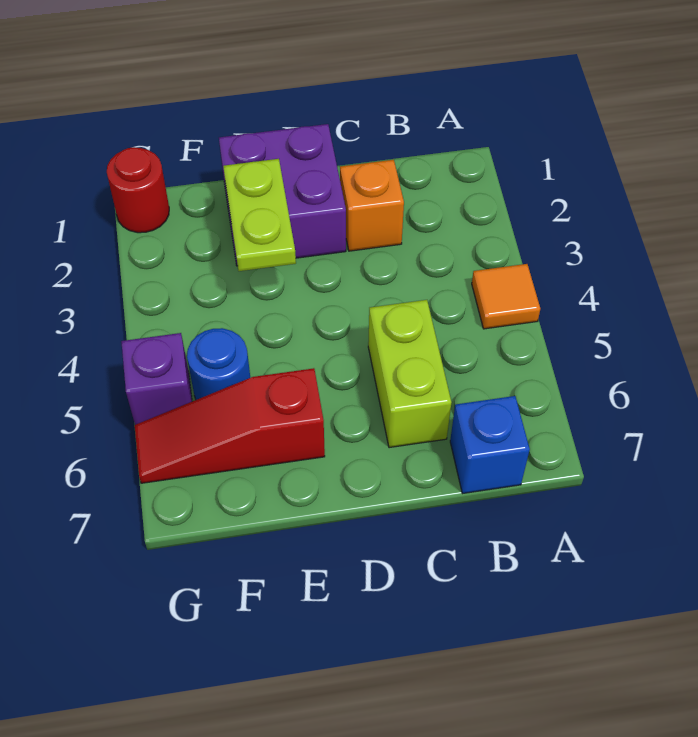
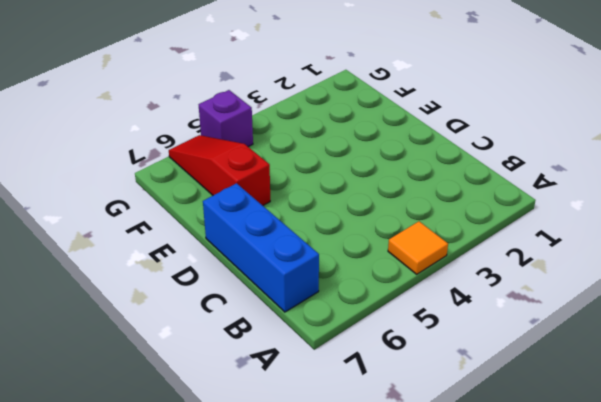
blue brick B7:D7 level 1 -> blue brick B7 level 1
none -> orange brick C2 level 1
none -> lime brick C5:C6 level 1

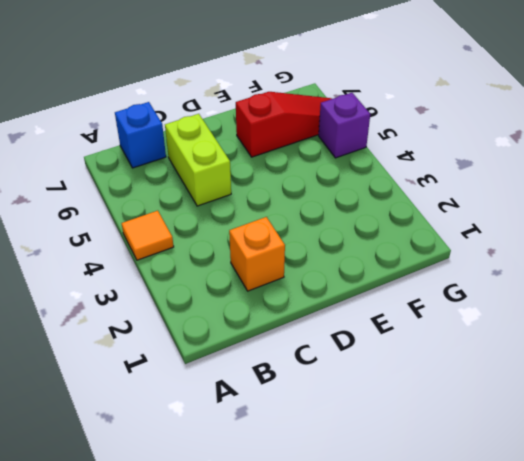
none -> purple brick D1:E2 level 1
none -> blue round brick F5 level 1

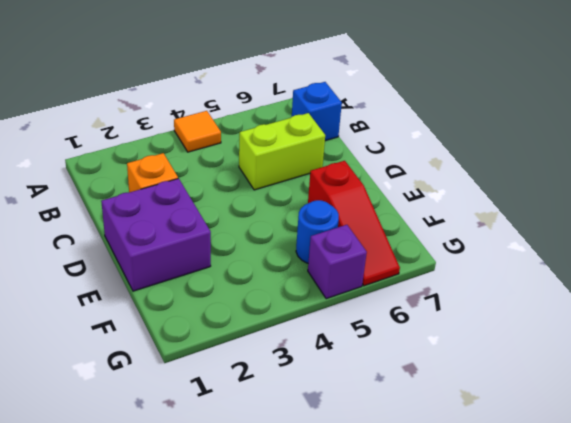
none -> red round brick G1 level 1
none -> lime plate E2:E3 level 2

